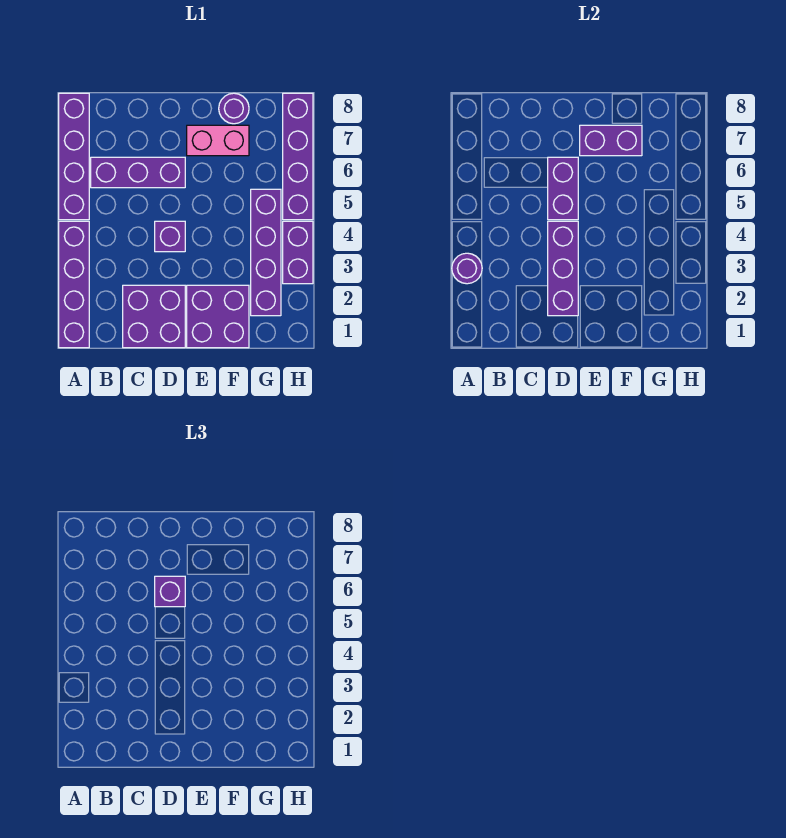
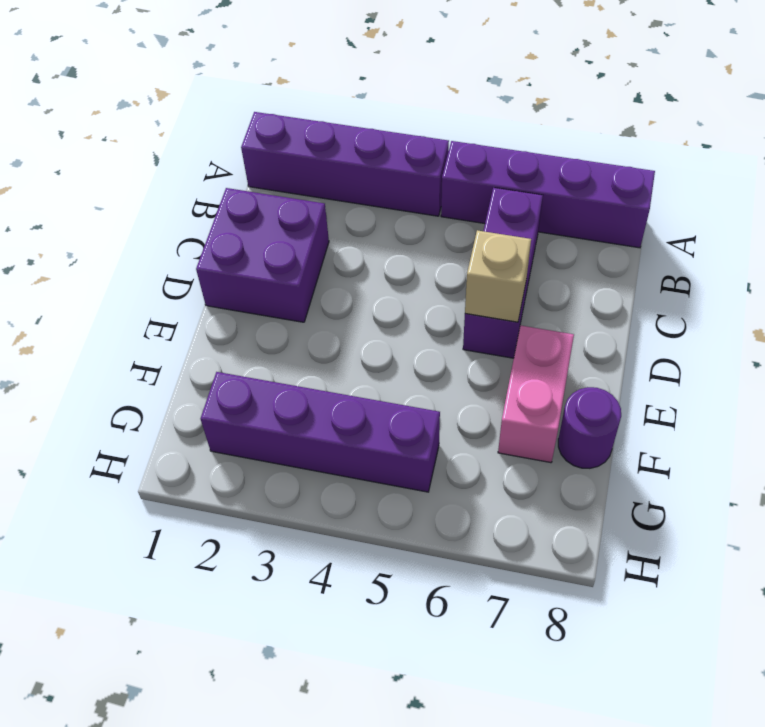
tan brick D6 level 2 -> purple brick D5:D6 level 2
none -> purple brick D4 level 1
none -> purple brick E1:F2 level 1
none -> purple brick H3:H4 level 1

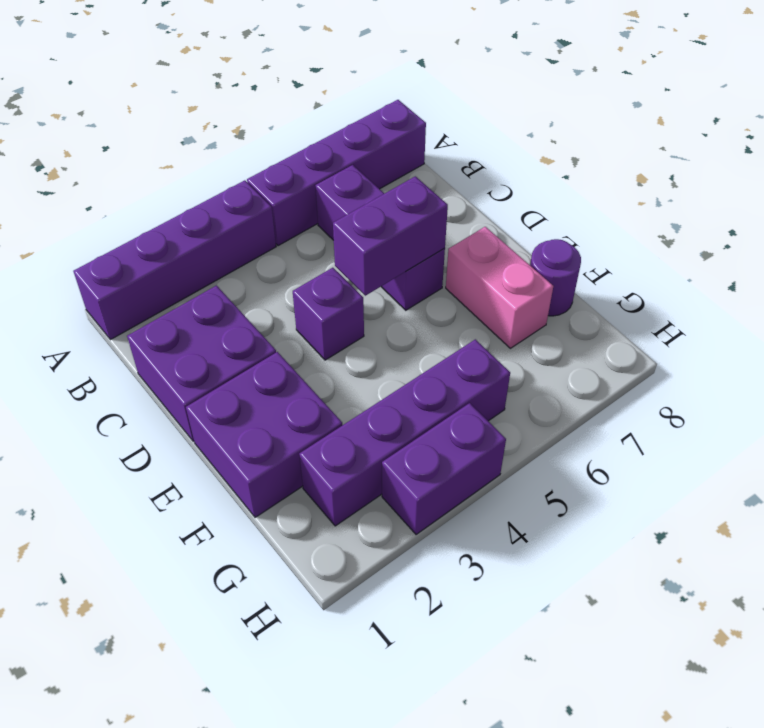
none -> purple brick H5:H8 level 1
none -> purple round brick A3 level 2
none -> purple brick D2:D4 level 2

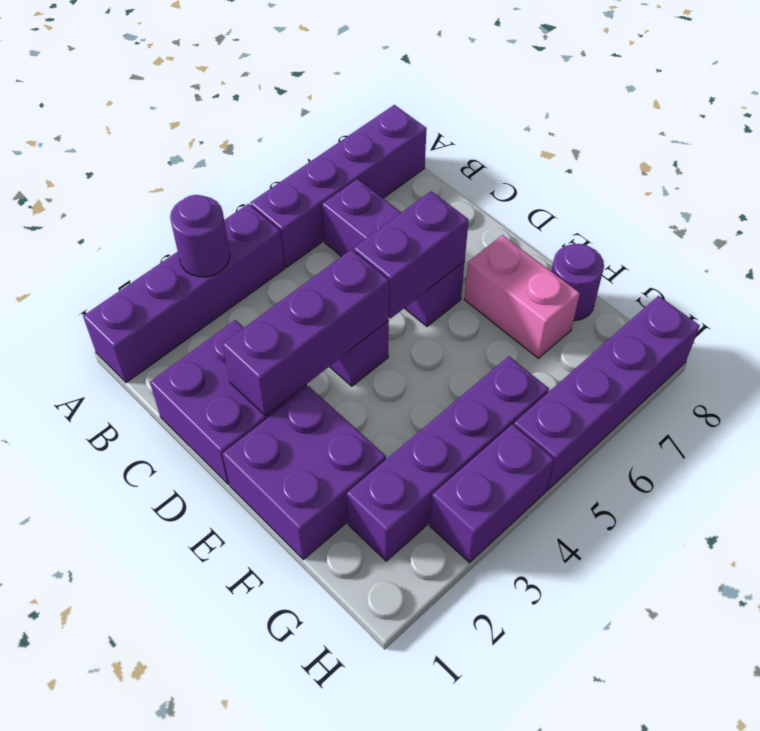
none -> purple brick E7:F7 level 2
none -> purple brick D6 level 3

